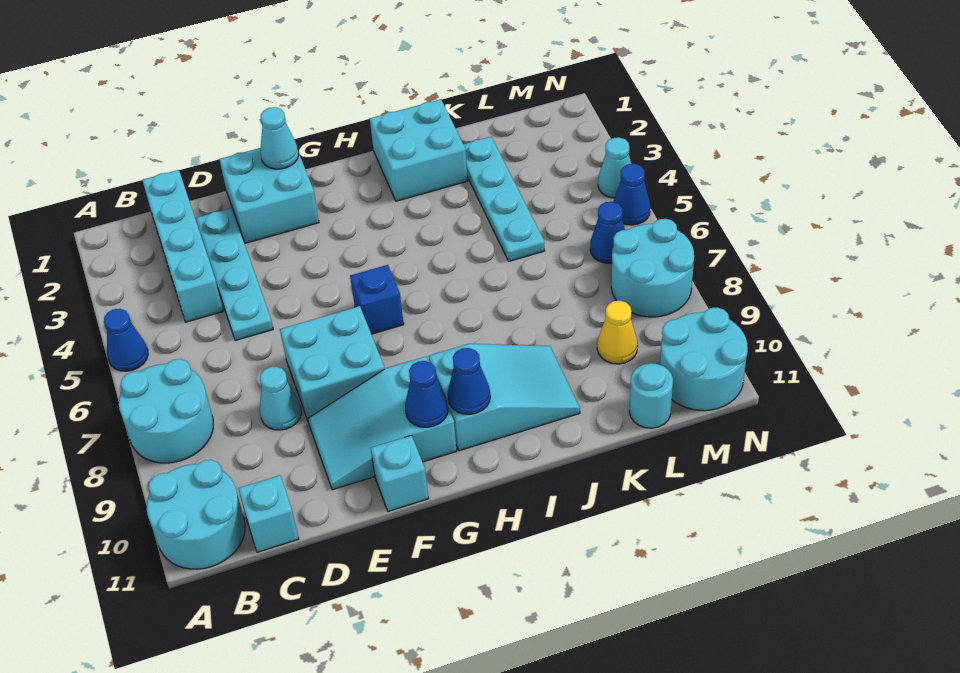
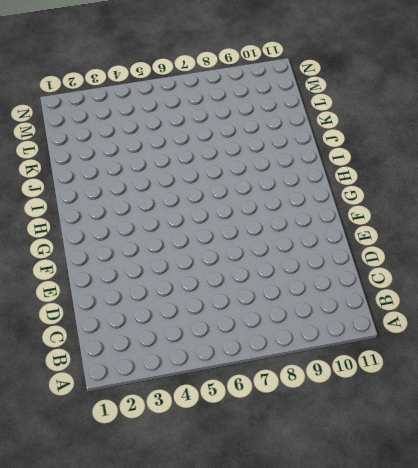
none -> blue cone A5 level 1
none -> cyan round brick A7:B8 level 1
none -> cyan round brick A10:B11 level 1

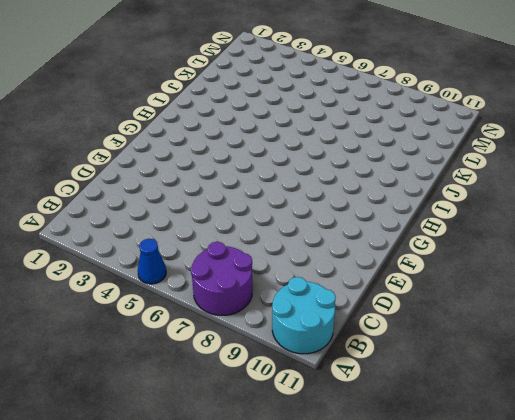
purple round brick A7:B8 level 1 -> cyan round brick A7:B8 level 1
none -> cyan brick C1:C4 level 1
none -> cyan brick C11 level 1
none -> cyan plate D2:D5 level 1

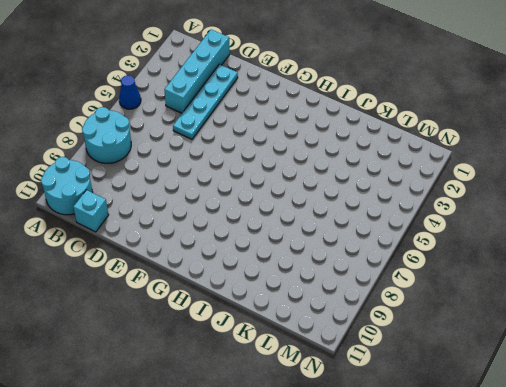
none -> cyan cone D8 level 1
none -> cyan brick E1:F2 level 1
none -> cyan brick E7:F8 level 1

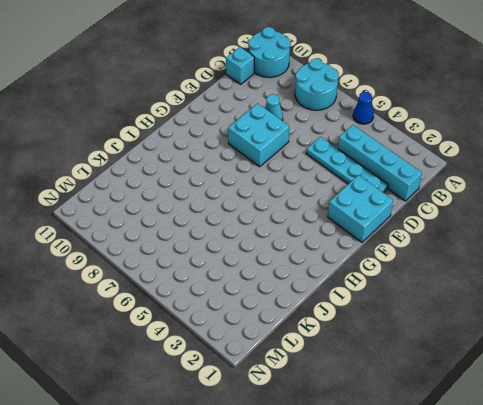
none -> cyan slope E9:G10 level 1 top G
none -> cyan brick F11 level 1
none -> blue brick G6 level 1

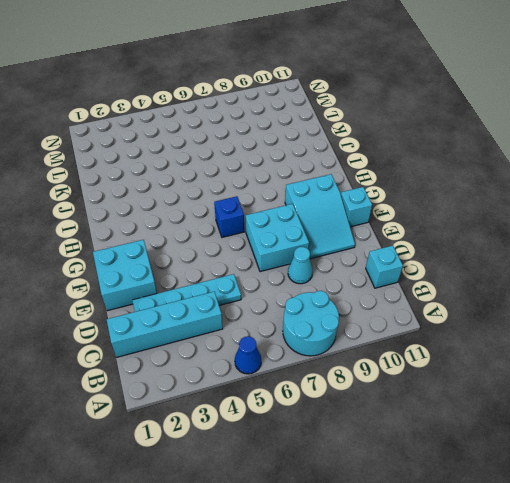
none -> cyan round brick A10:B11 level 1
none -> cyan slope H9:J10 level 1 top H
none -> cyan brick I1:J2 level 1

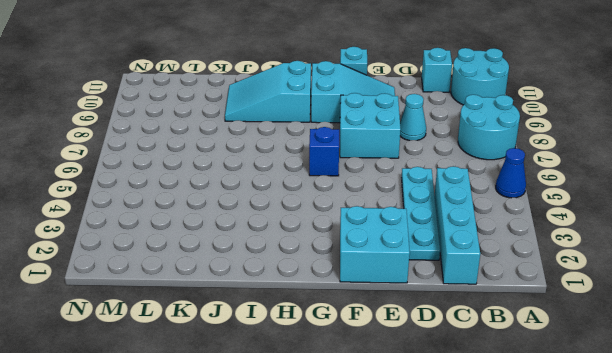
none -> cyan brick I1:J2 level 1
none -> cyan plate K2:K5 level 1
none -> yellow cone L9 level 1

